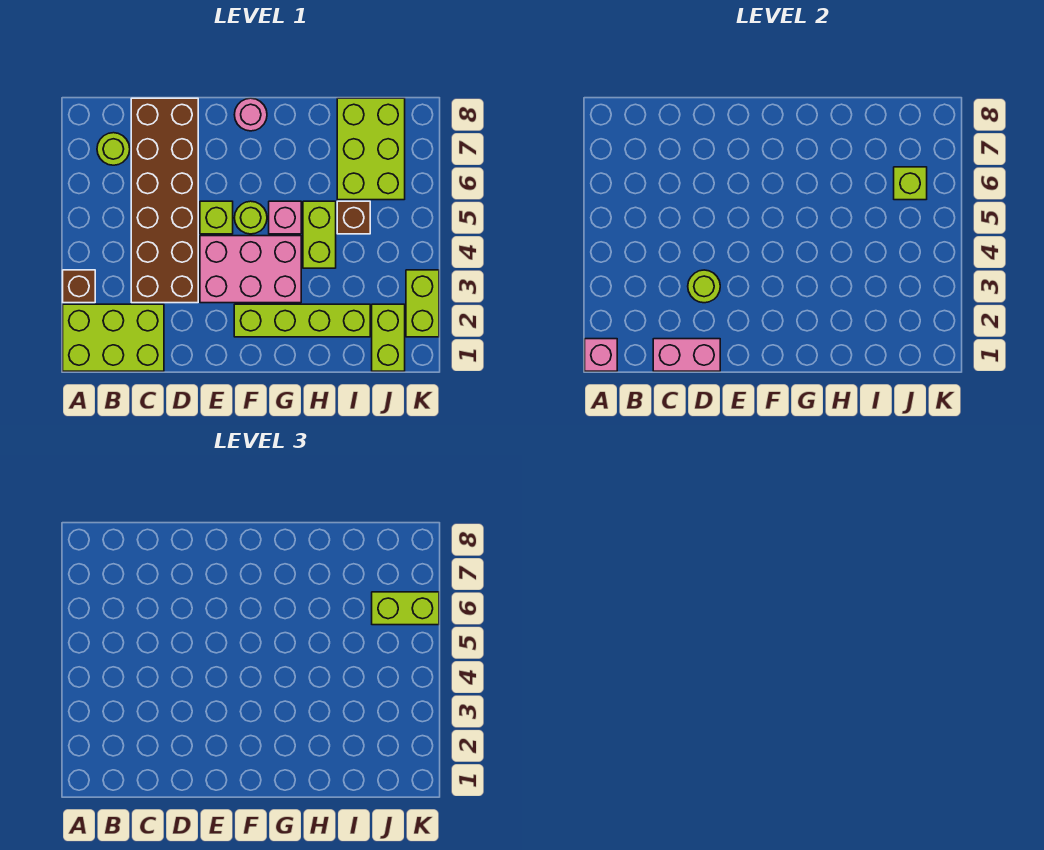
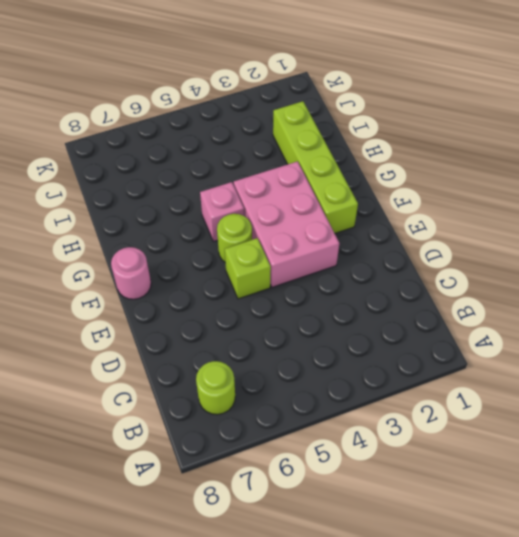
none -> lime brick A1:C2 level 1
none -> brown brick A3 level 1
none -> brown brick C3:D8 level 1

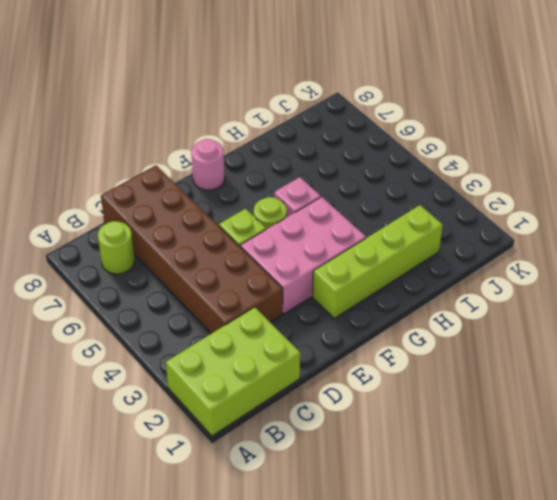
none -> brown brick A3 level 1
none -> lime brick H4:H5 level 1
none -> brown brick I5 level 1

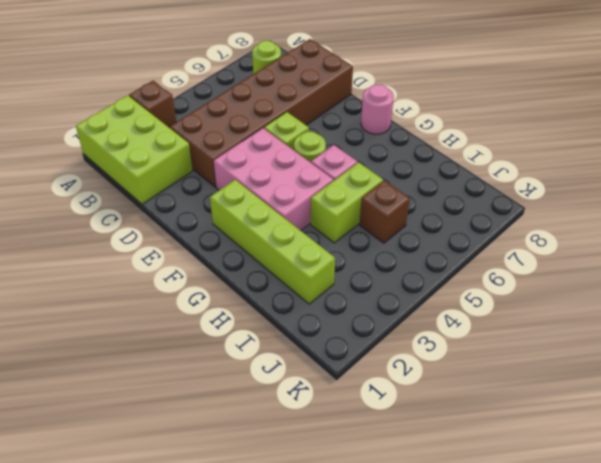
none -> lime brick I6:J8 level 1
none -> lime brick J1:J2 level 1
none -> lime brick K2:K3 level 1

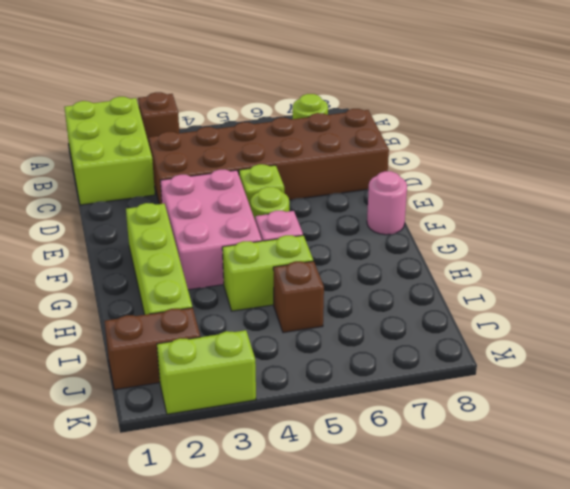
brown brick J1:J2 level 1 -> lime brick J1:J2 level 1
none -> lime brick I6:J8 level 1
none -> pink brick A1 level 2
none -> pink brick C1:D1 level 2

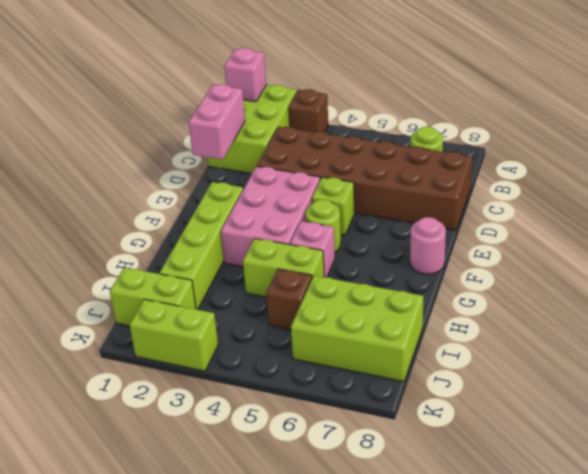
none -> lime round brick D3 level 2
none -> lime brick J6 level 2
none -> lime brick J6:K6 level 3

